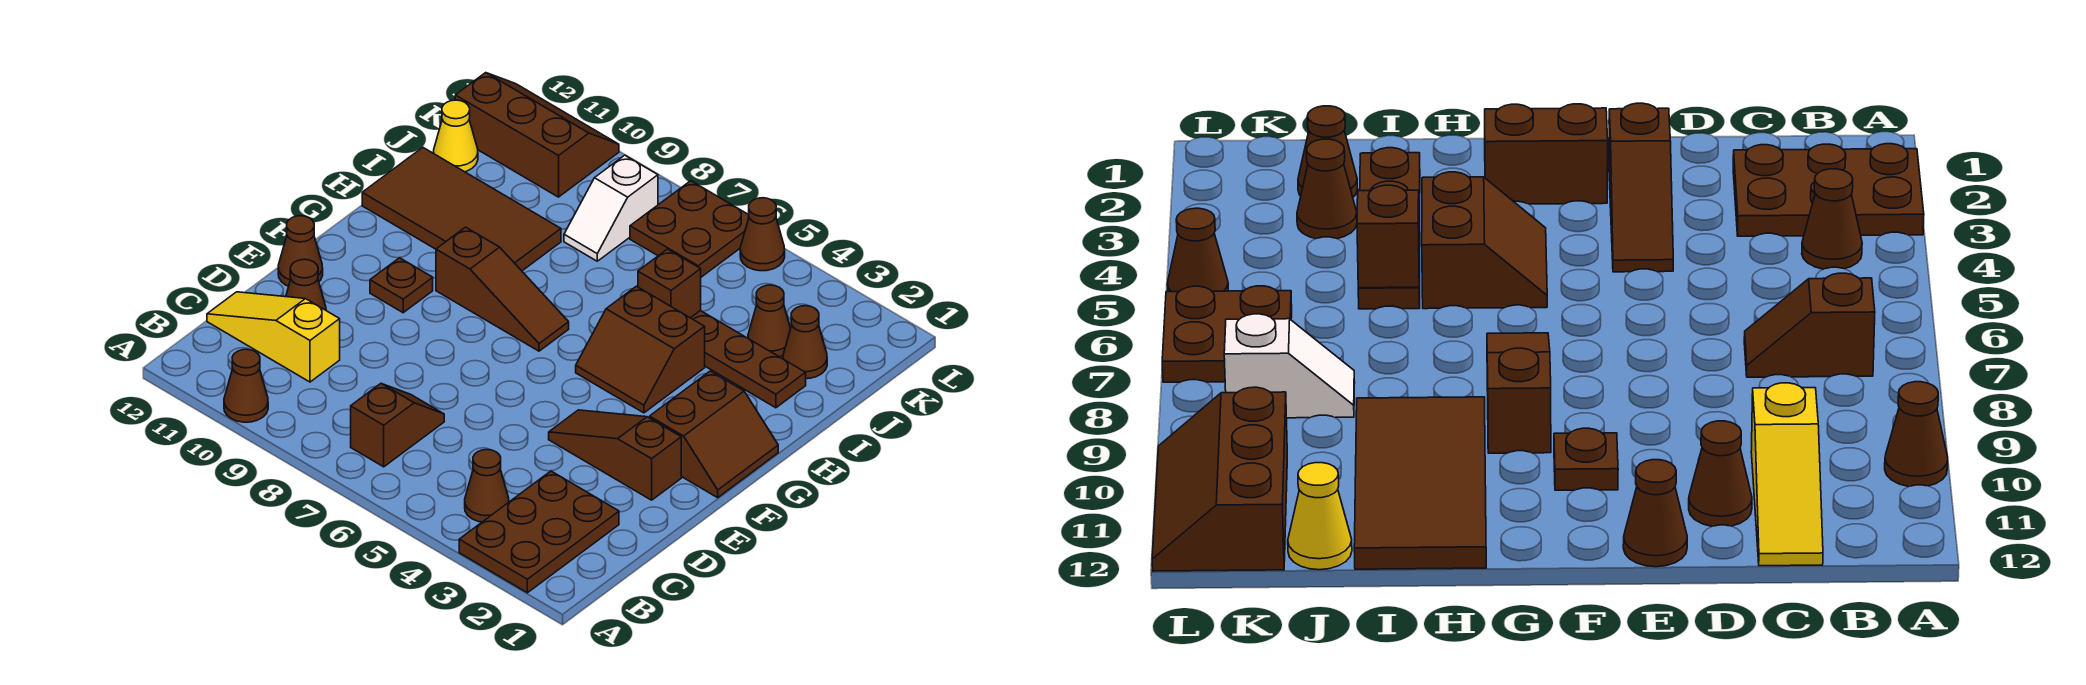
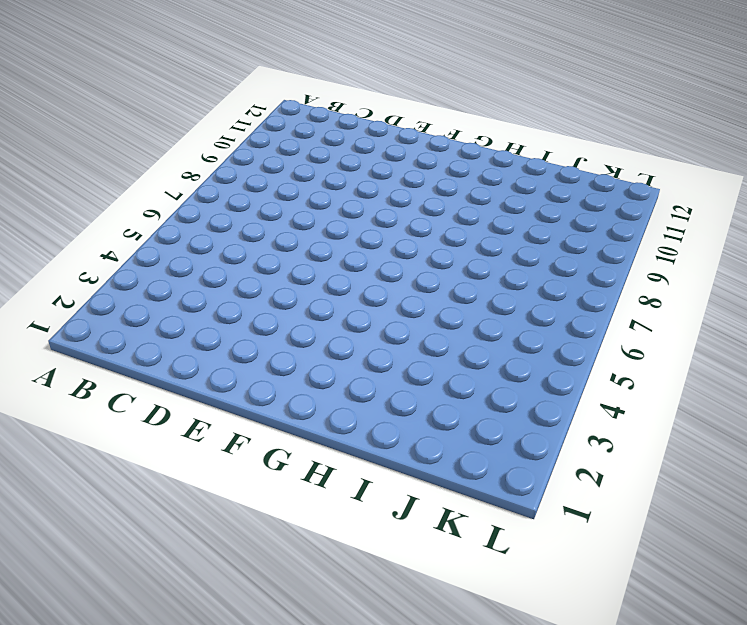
none -> brown plate A2:C3 level 1
none -> brown cone A10 level 1
none -> brown cone B4 level 1

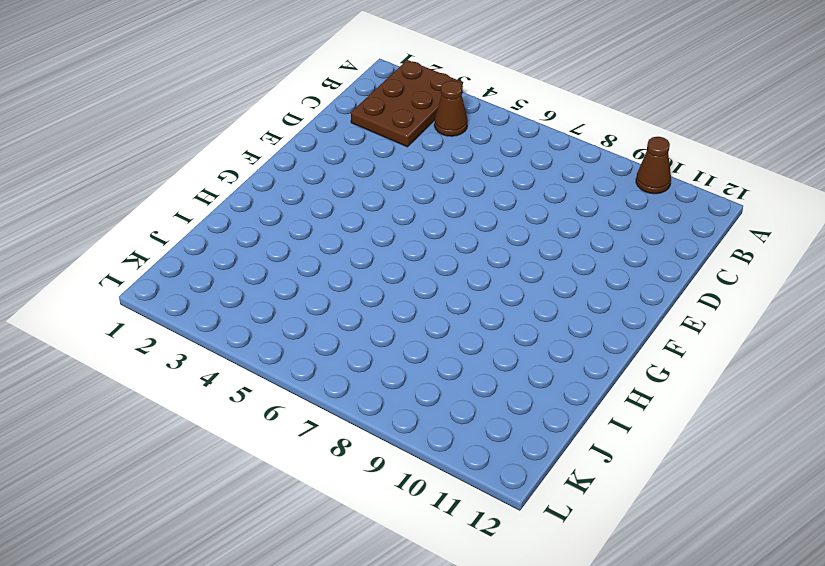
none -> brown slope B7:C7 level 1 top B
none -> yellow slope C10:C12 level 1 top 10
none -> brown cone D11 level 1

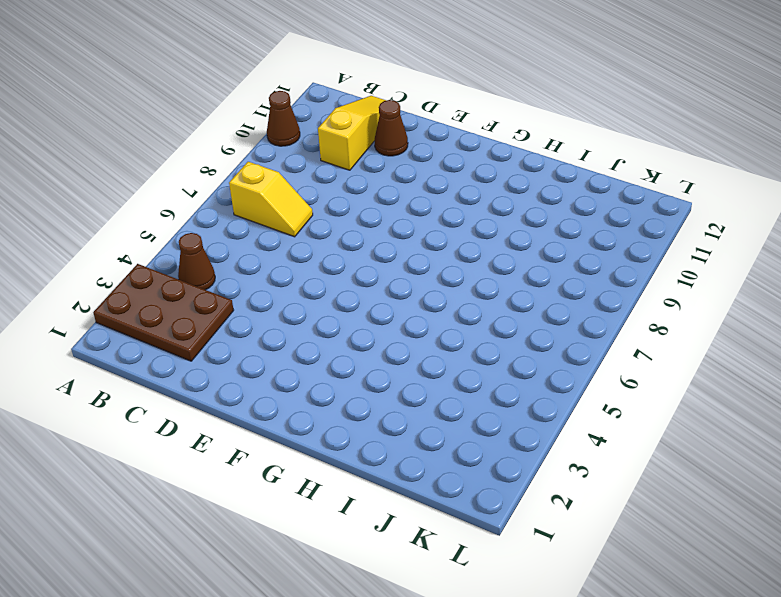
yellow slope B7:C7 level 1 top B -> brown slope B7:C7 level 1 top B
none -> brown slope E2:E4 level 1 top 2
none -> brown cone E12 level 1
none -> brown slope F1:G2 level 1 top 2

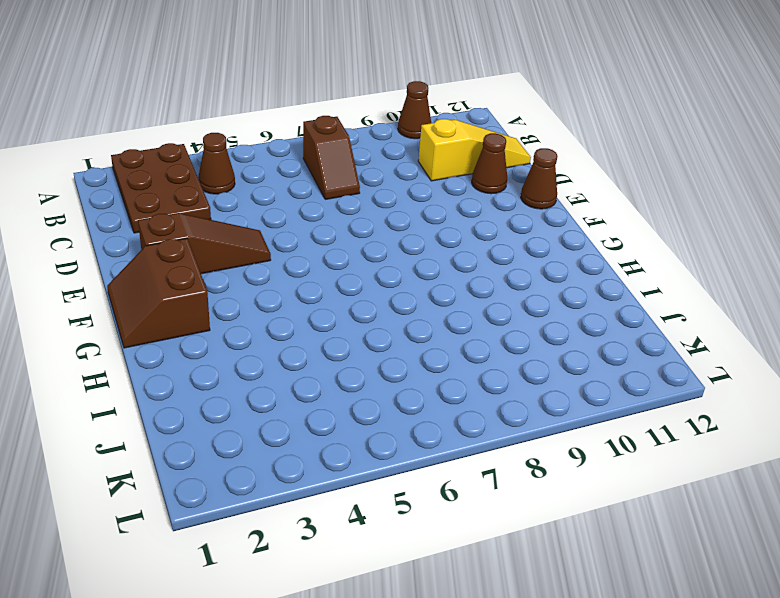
none -> brown plate F10 level 1
none -> brown slope G4:H5 level 1 top H
none -> brown slope G7:G9 level 1 top 9

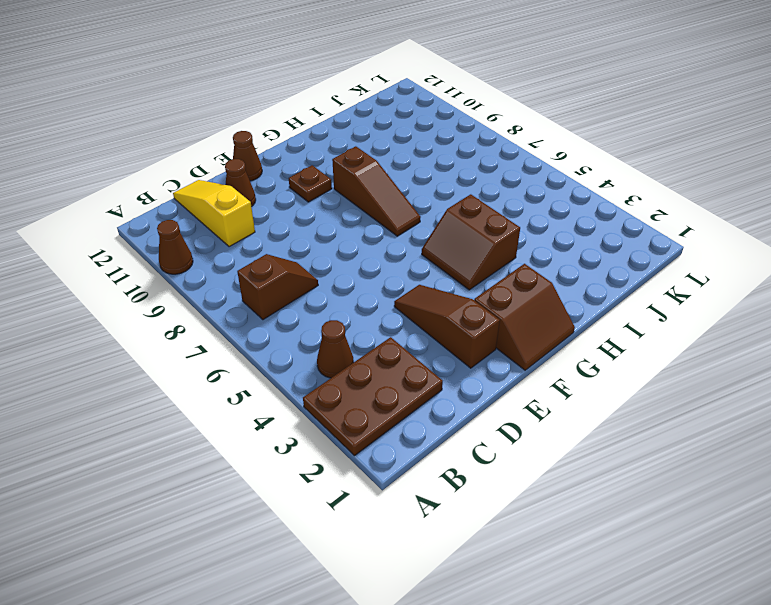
none -> brown tile H9:I12 level 1
none -> brown plate I2:I5 level 1
none -> brown cone J2 level 1

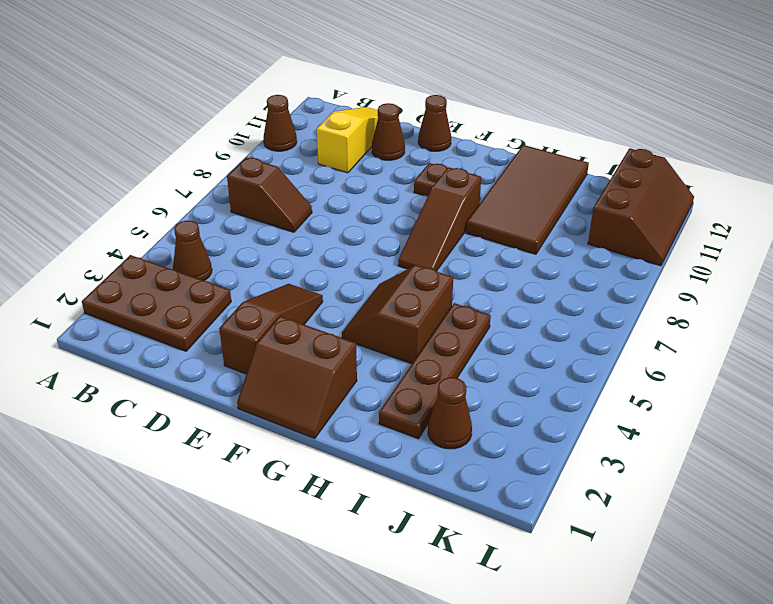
none -> brown cone J3 level 1
none -> white slope J8:K8 level 1 top K
none -> yellow cone J12 level 1

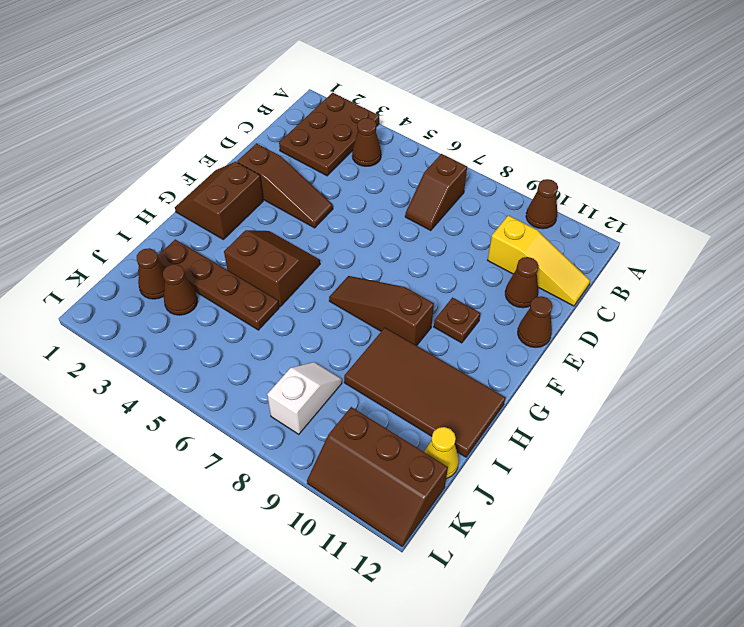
none -> brown plate K6:L7 level 1
none -> brown cone L5 level 1
none -> brown brick I5 level 2

